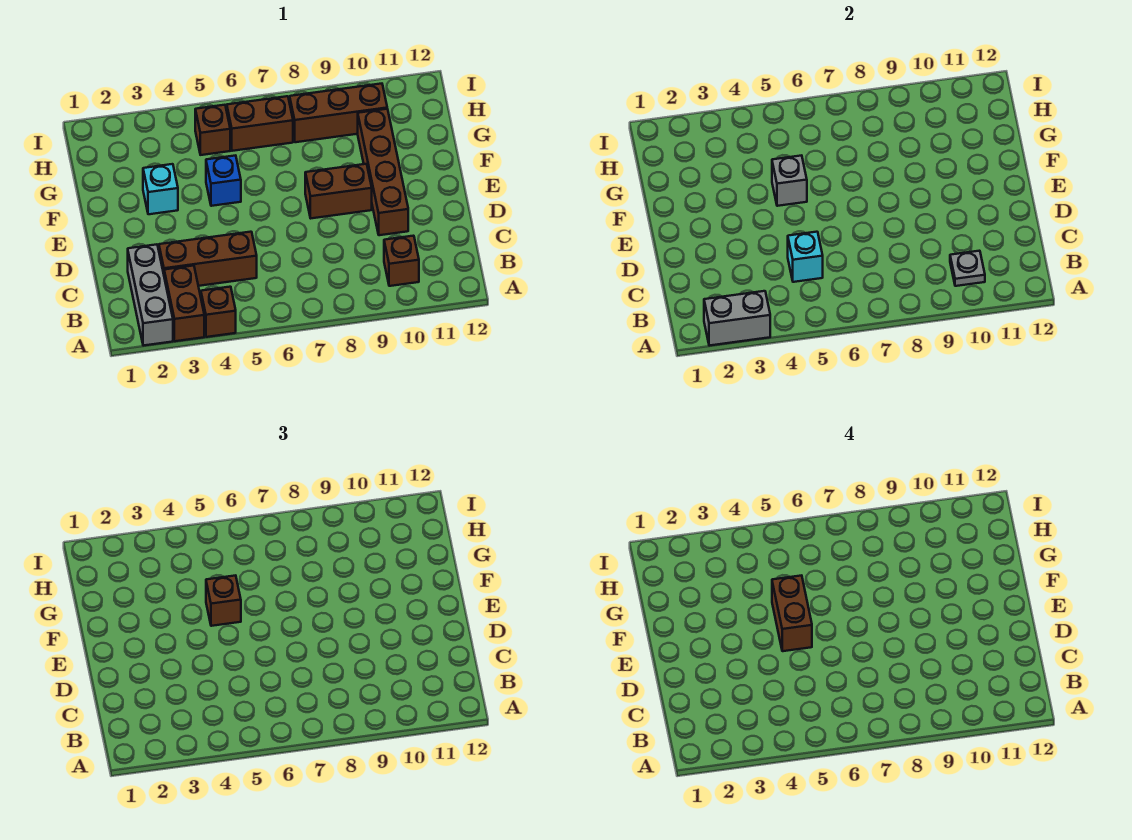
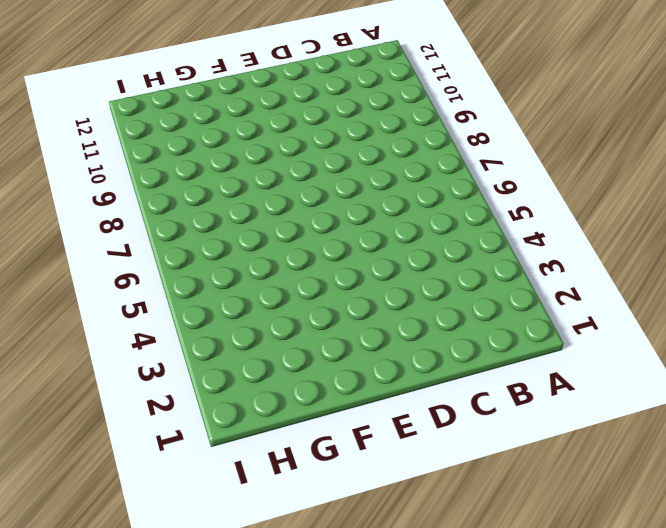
none -> grey brick A2:C2 level 1
none -> brown brick A3:B3 level 1
none -> brown brick A4 level 1

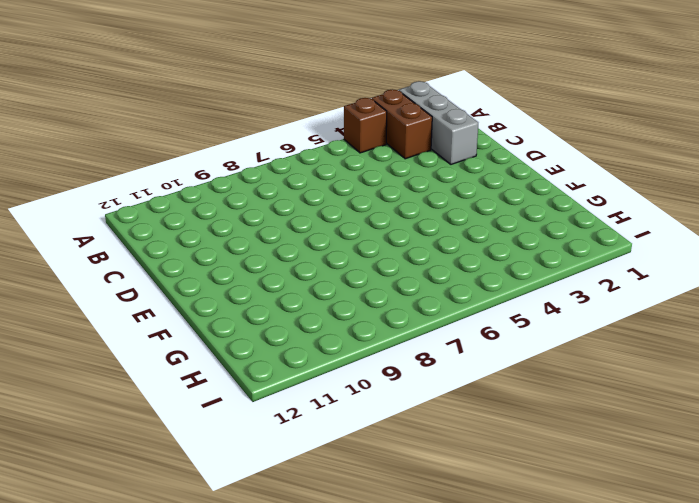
none -> brown brick B10 level 1
none -> brown brick C3:C5 level 1
none -> brown brick D10:G10 level 1

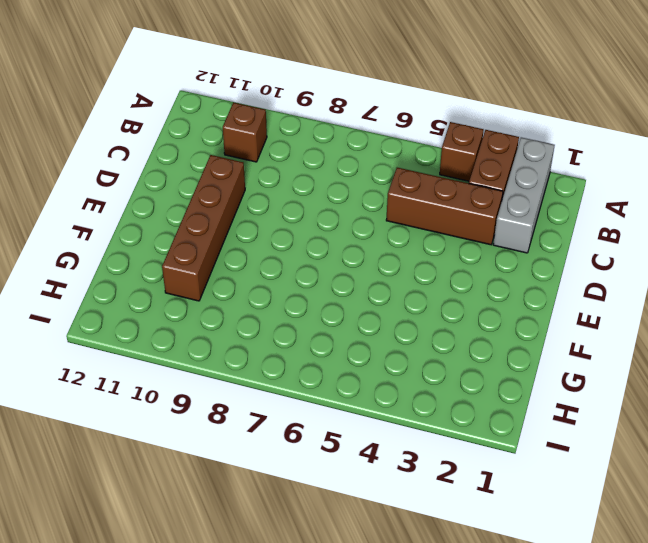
none -> brown brick E8:E9 level 1
none -> cyan brick F3 level 1
none -> blue brick F5 level 1

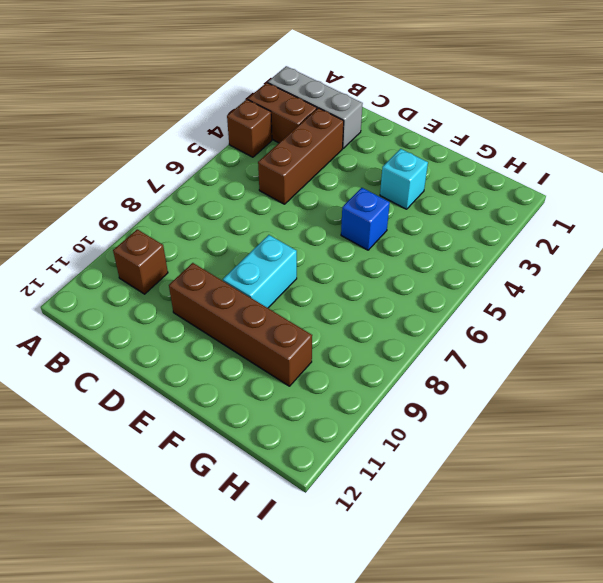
cyan brick E8:E9 level 1 -> brown brick E8:E9 level 1
none -> brown brick H5 level 1
none -> brown brick H6:H7 level 1
none -> brown brick H8:H10 level 1

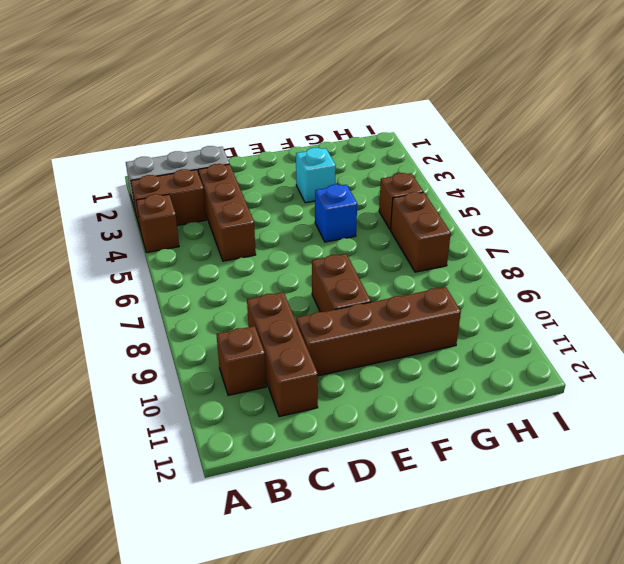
brown brick C9:C11 level 1 -> brown brick H8:H10 level 1
none -> grey brick A2:A3 level 2
none -> grey plate B10 level 2
none -> cyan brick C5 level 2

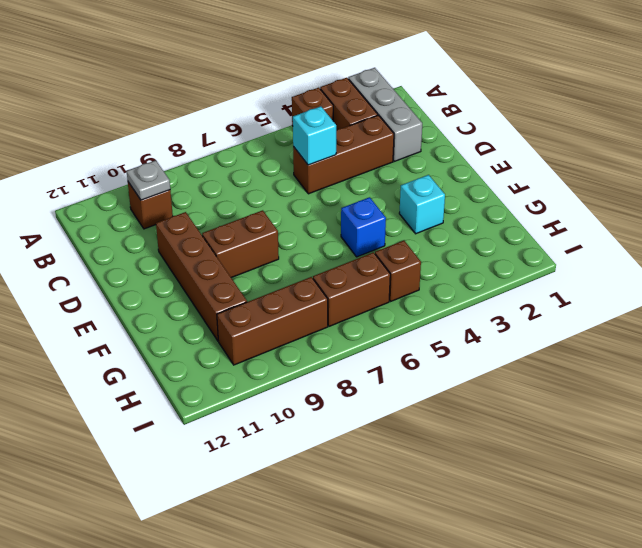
none -> grey brick A2:A3 level 2
none -> grey brick F5 level 2
none -> brown brick F5 level 3

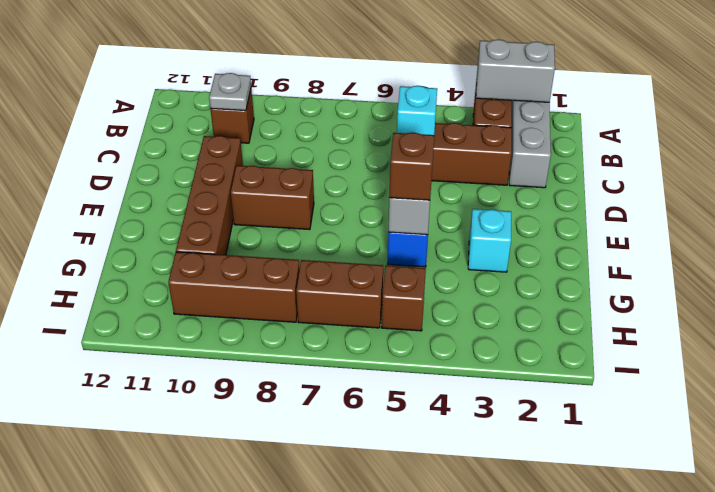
none -> brown brick A4 level 1
none -> brown brick E5:F5 level 4

